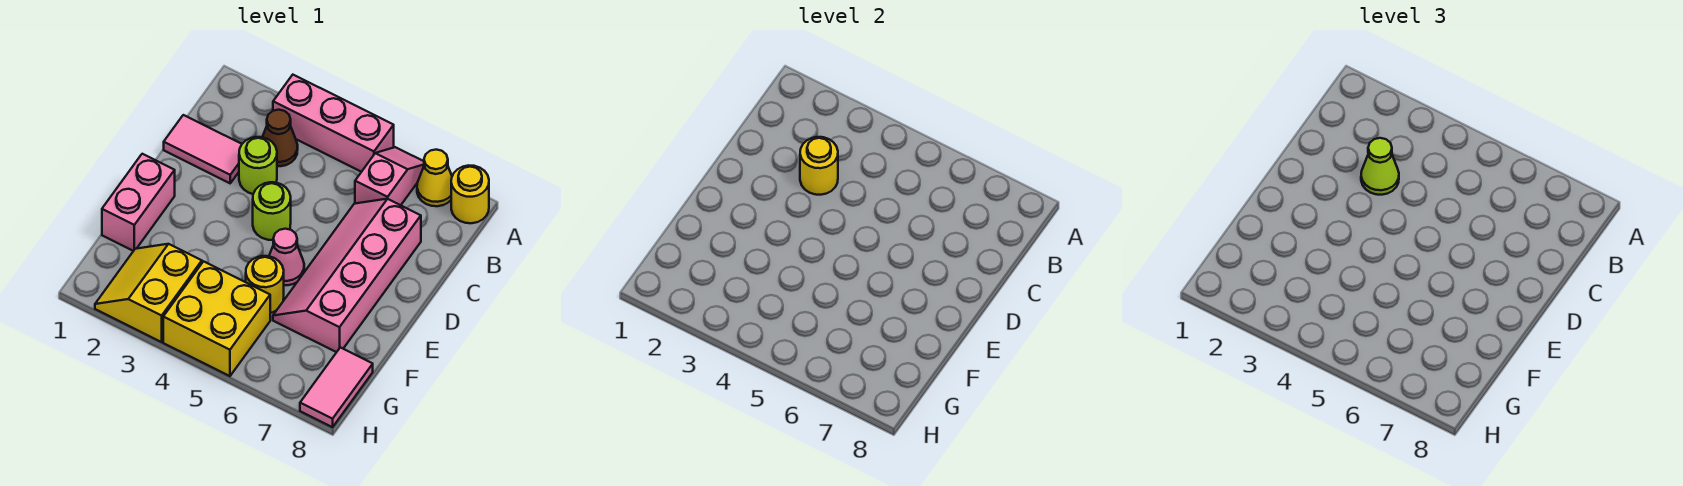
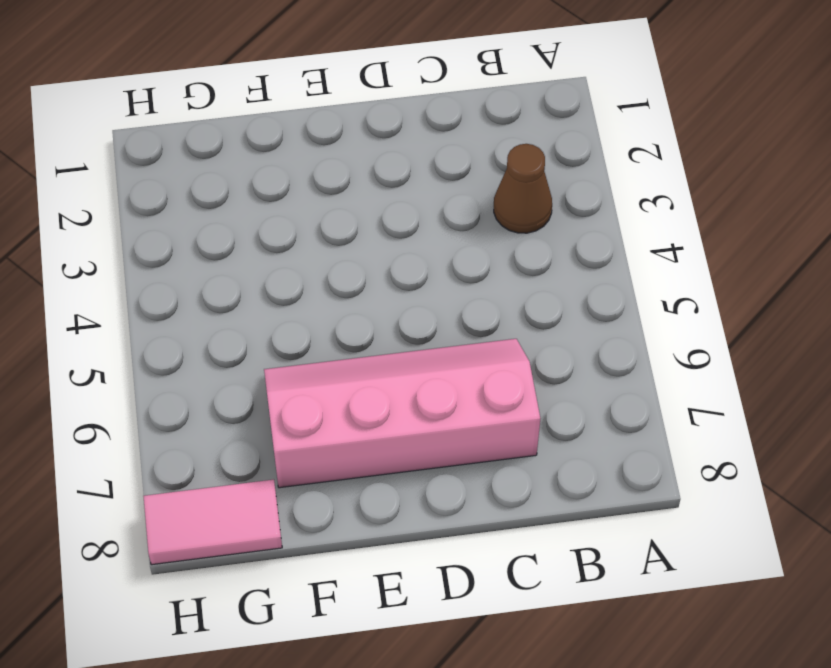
none -> pink brick A3:A5 level 1
none -> pink slope A6:B6 level 1 top B
none -> yellow cone A7 level 1

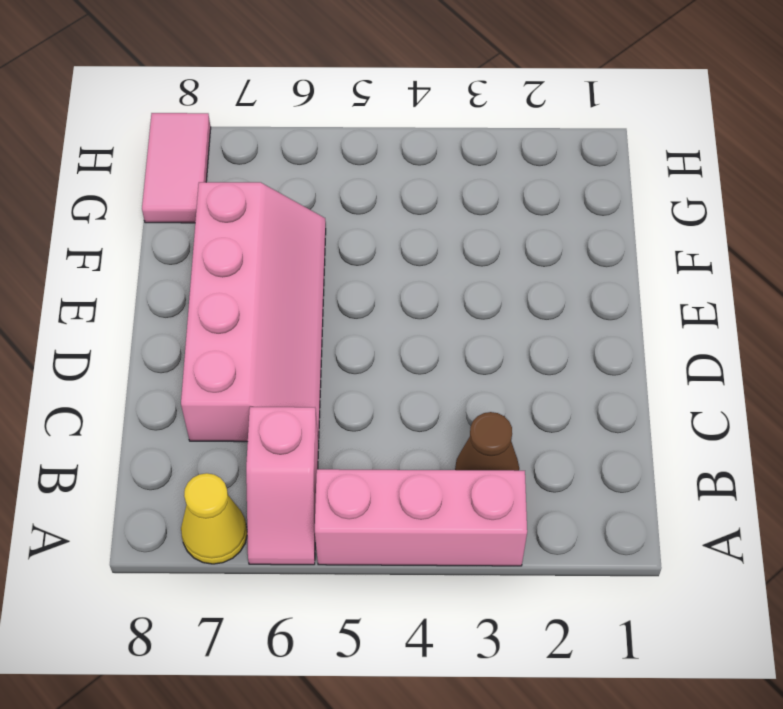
none -> yellow round brick A8 level 1
none -> pink tile C1:C2 level 1
none -> lime round brick C3 level 1

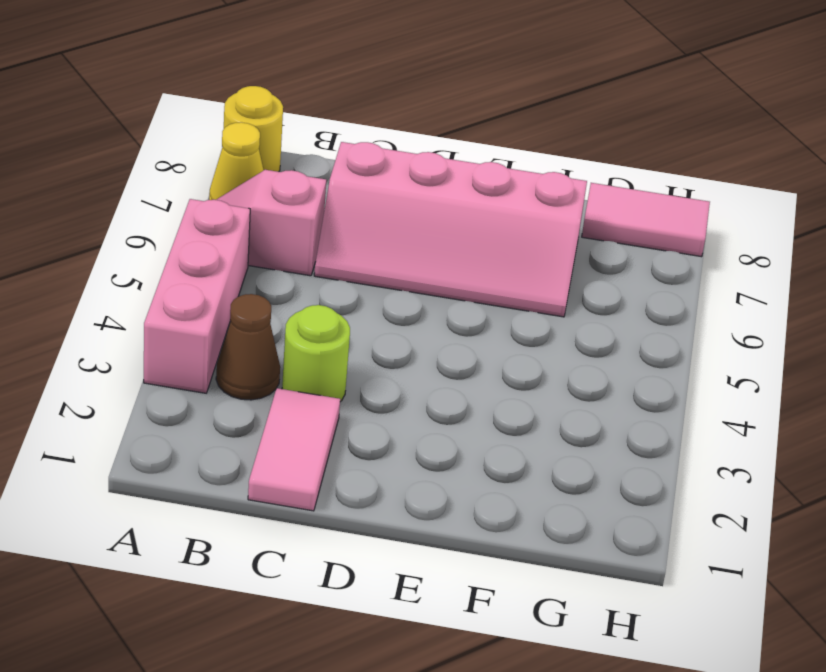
none -> lime round brick D4 level 1
none -> pink brick E1:F1 level 1
none -> pink cone E5 level 1

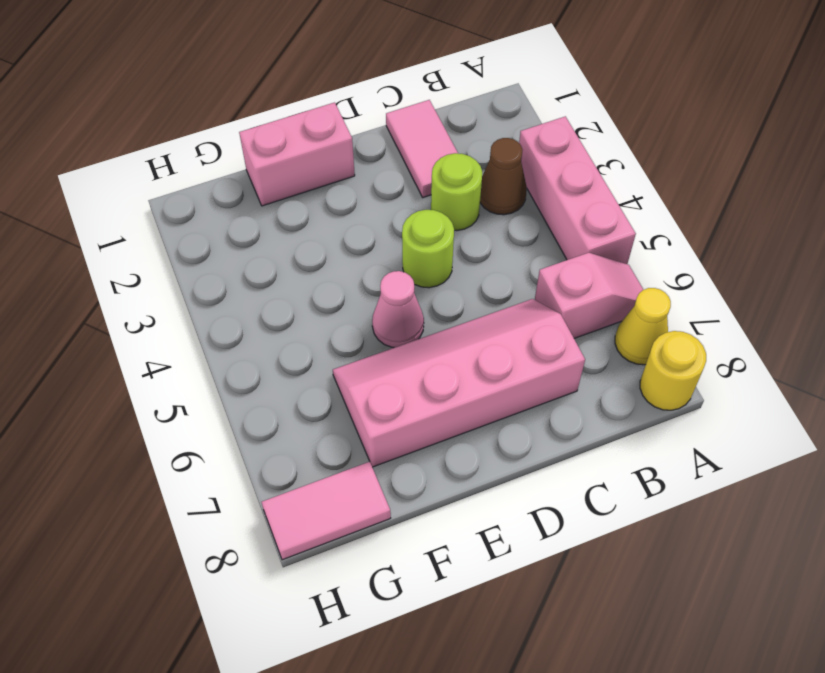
none -> yellow round brick F5 level 1
none -> yellow slope G2:H3 level 1 top 3
none -> yellow brick G4:H5 level 1

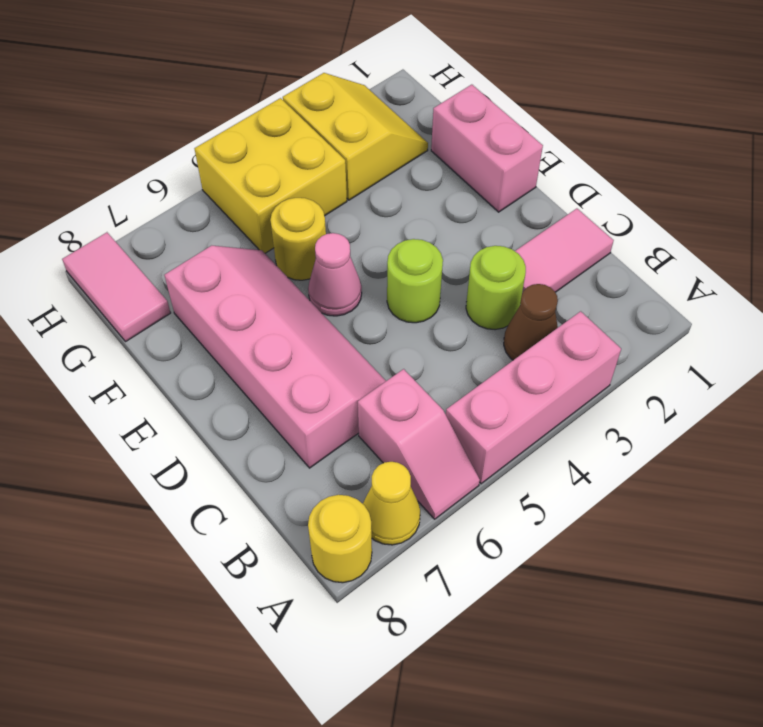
none -> yellow round brick C3 level 2
none -> lime cone C3 level 3

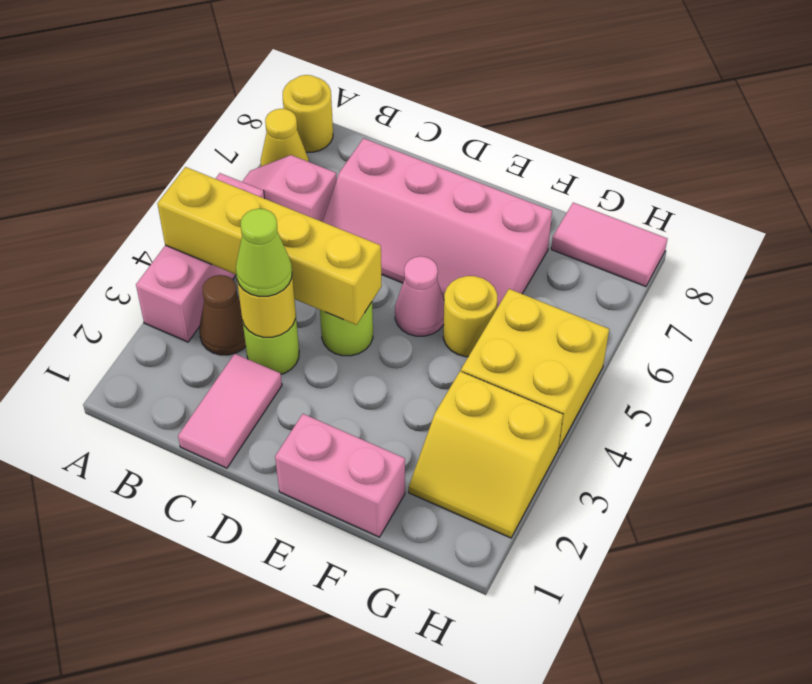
yellow brick A4:D4 level 2 -> none

